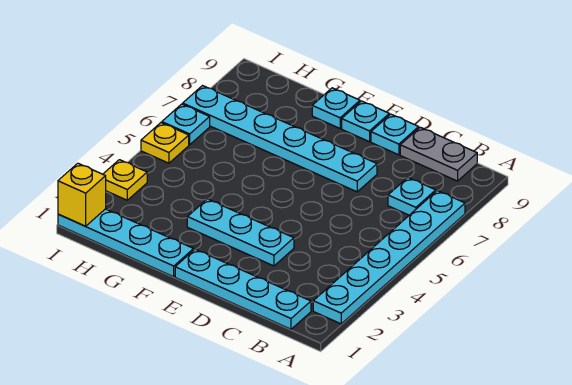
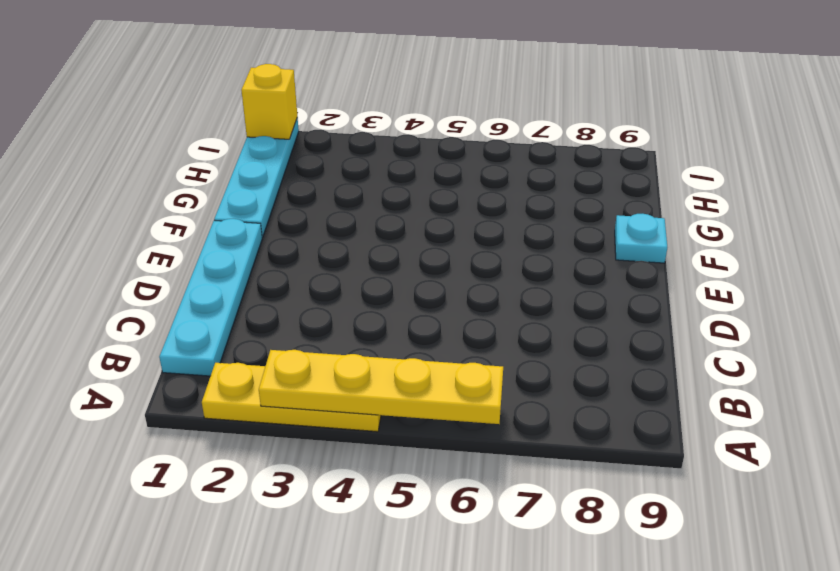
yellow plate A2:A4 level 1 -> cyan plate A2:A7 level 1
yellow plate A3:A6 level 2 -> none
none -> cyan plate B7 level 1
none -> grey plate B9:C9 level 1
none -> cyan plate D3:F3 level 1

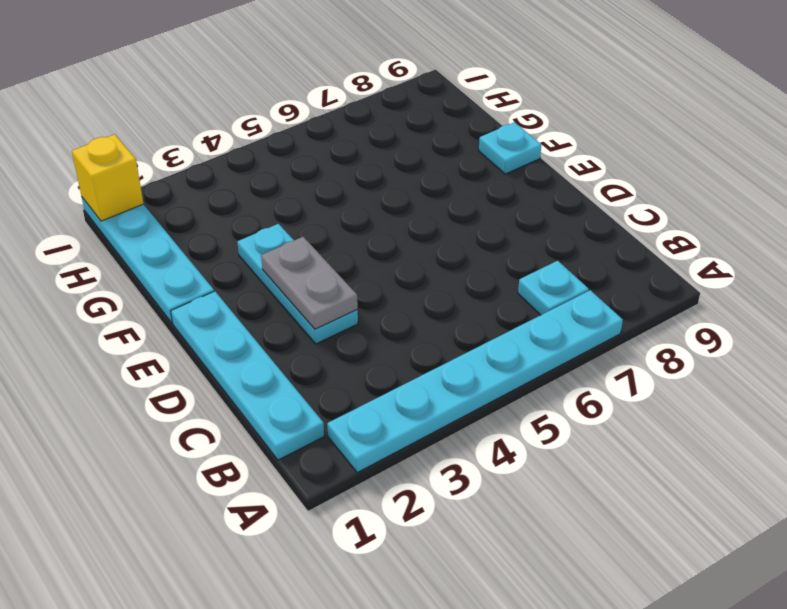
grey plate D3:E3 level 2 -> grey plate B9:C9 level 1
none -> cyan plate D7:I7 level 1
none -> cyan plate D9 level 1
none -> cyan plate E9 level 1

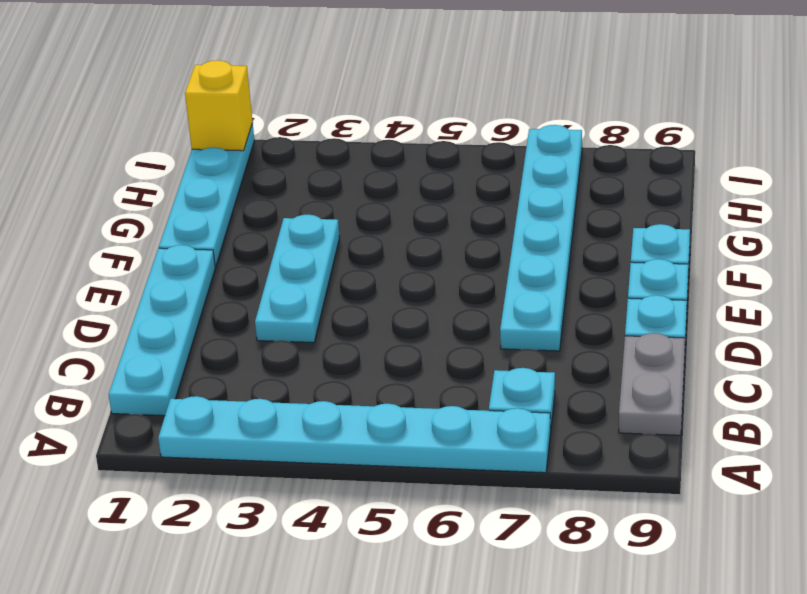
none -> yellow plate I3 level 1
none -> yellow plate I5 level 1
none -> cyan plate I6 level 1

